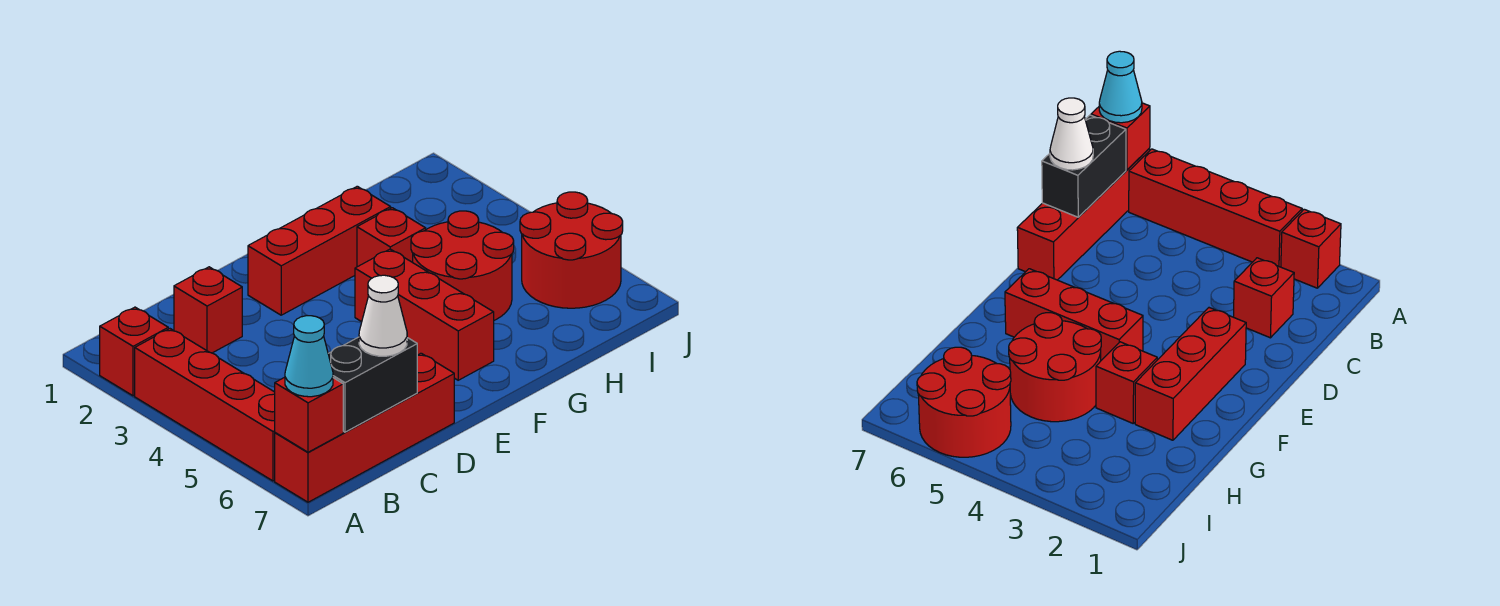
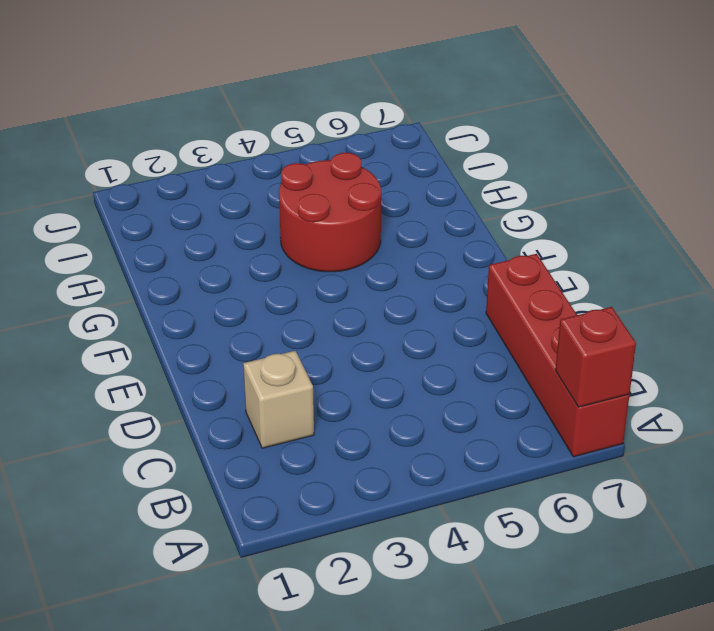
tan brick C2 level 1 -> red brick C2 level 1
none -> red brick A2 level 1
none -> red brick A3:A6 level 1
none -> red brick E2:G2 level 1

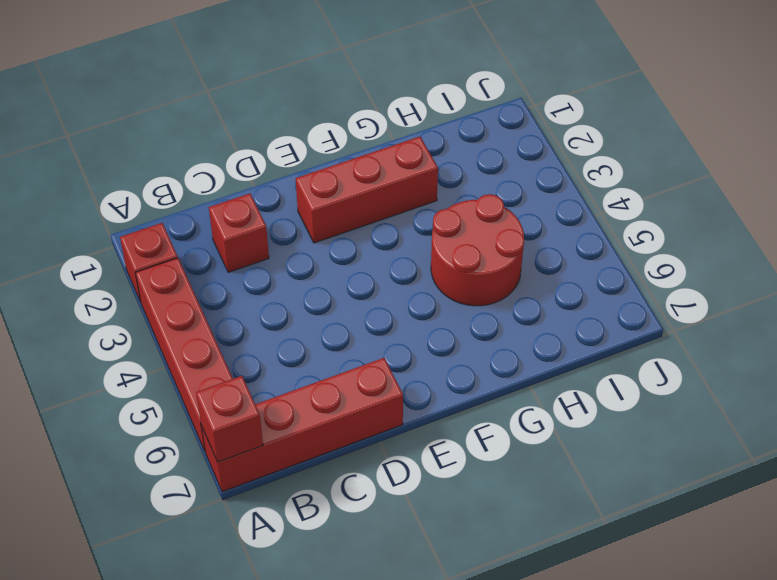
none -> red brick F4:F6 level 1
none -> red brick G3 level 1
none -> red round brick I5:J6 level 1

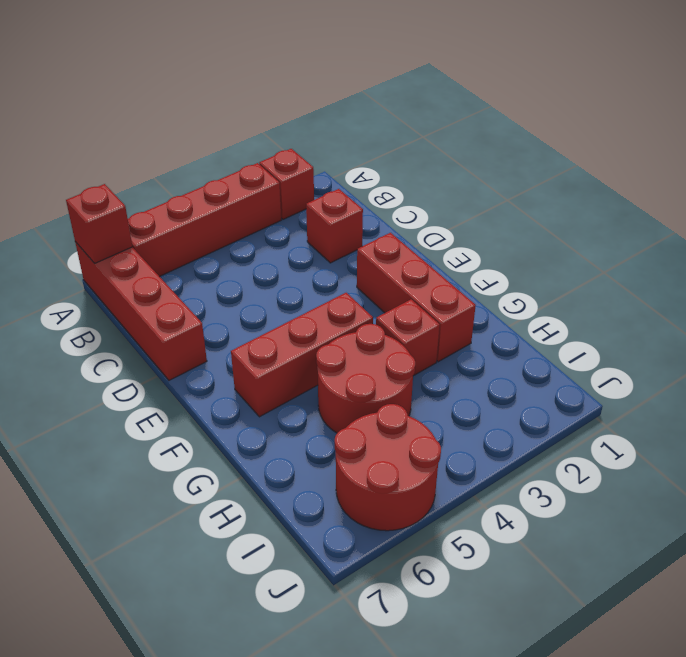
none -> black brick B7:C7 level 2
none -> cyan cone A7 level 3
none -> white cone C7 level 3

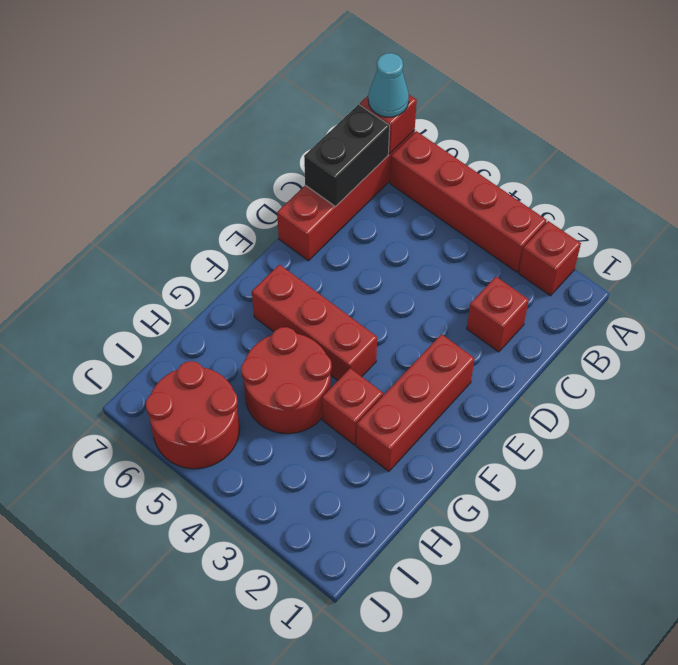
none -> white cone C7 level 3

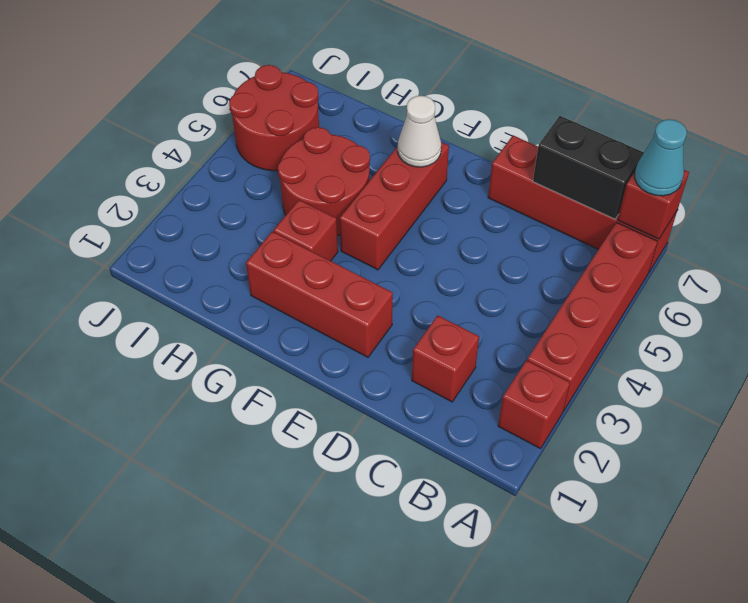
white cone F6 level 2 -> white cone C7 level 3

